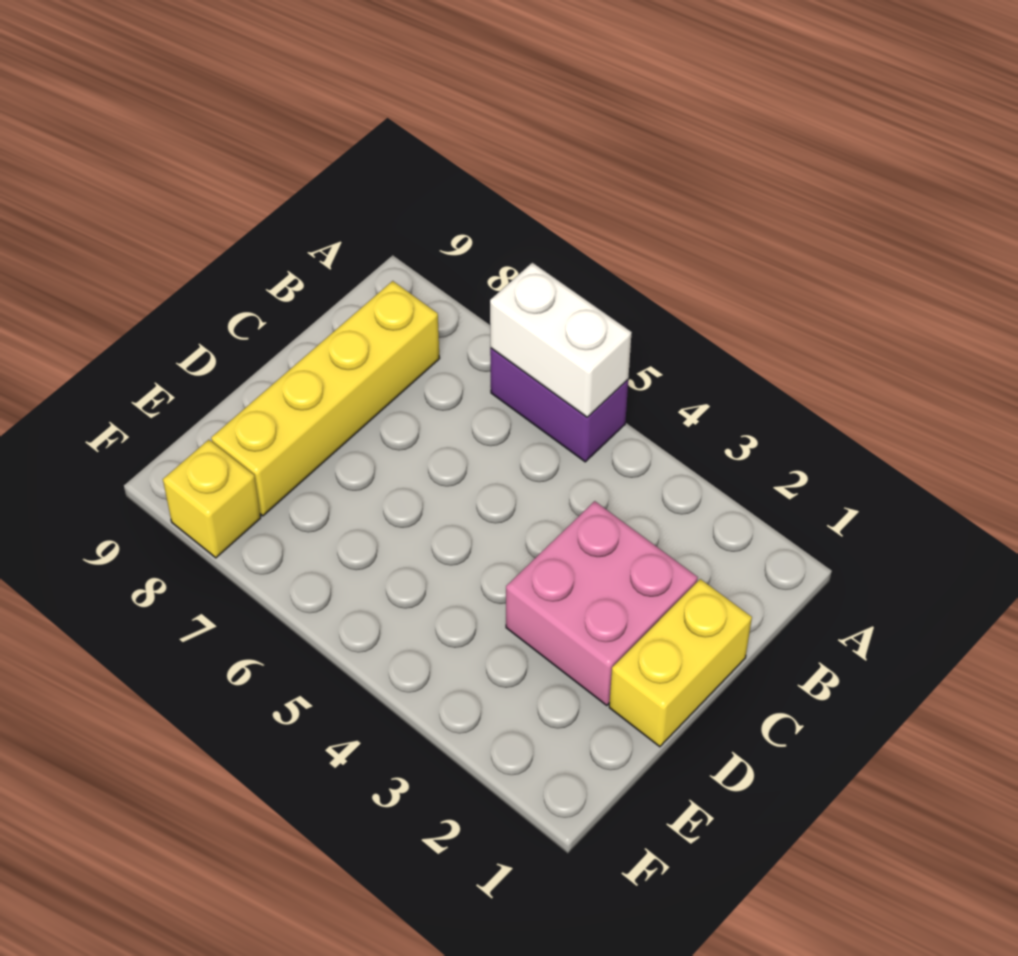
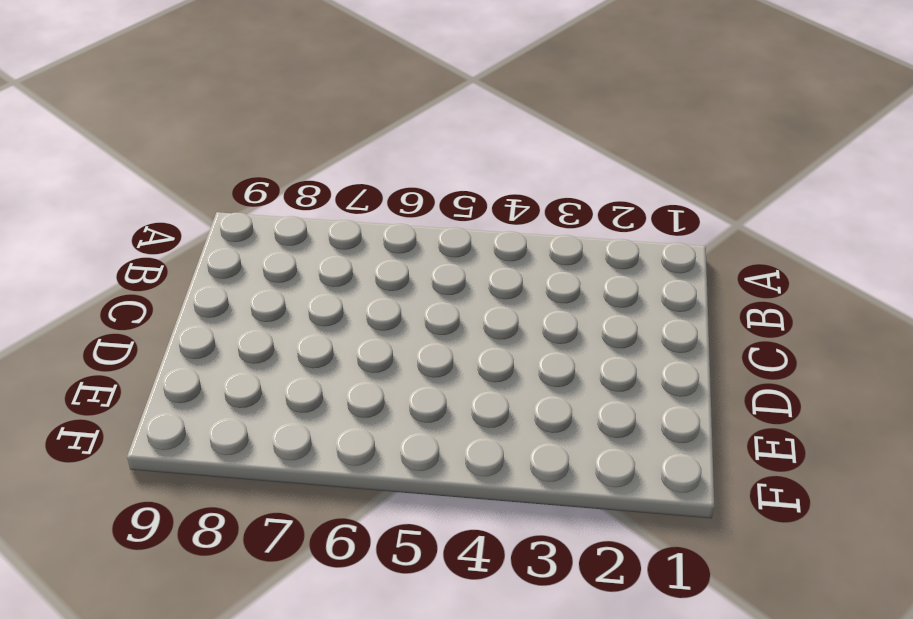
none -> purple brick A5:A6 level 1
none -> yellow brick B8:E8 level 1

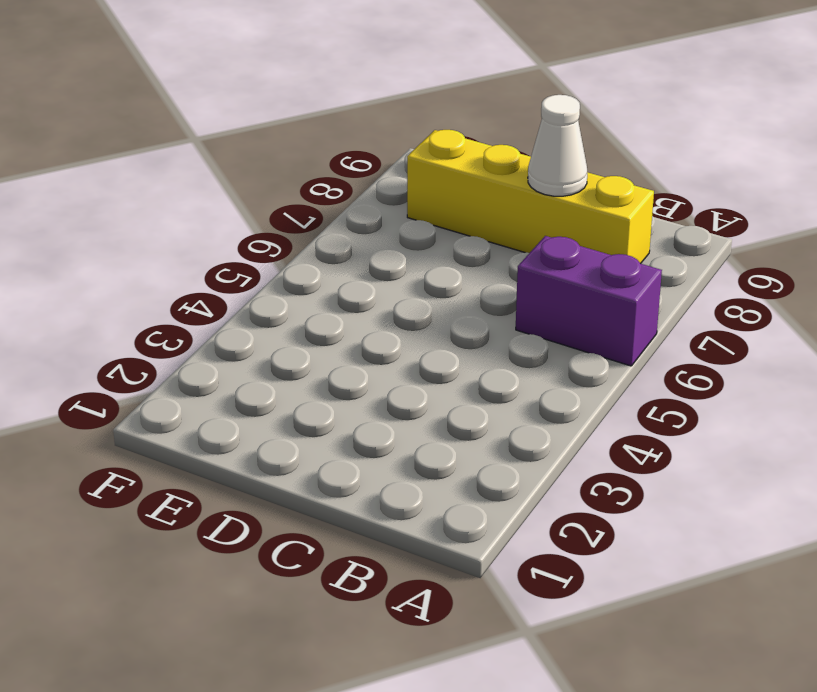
purple brick A6:B6 level 1 -> purple brick A5:A6 level 1
white cone C8 level 2 -> none
none -> yellow brick C1:D1 level 1
none -> pink brick C2:D3 level 1

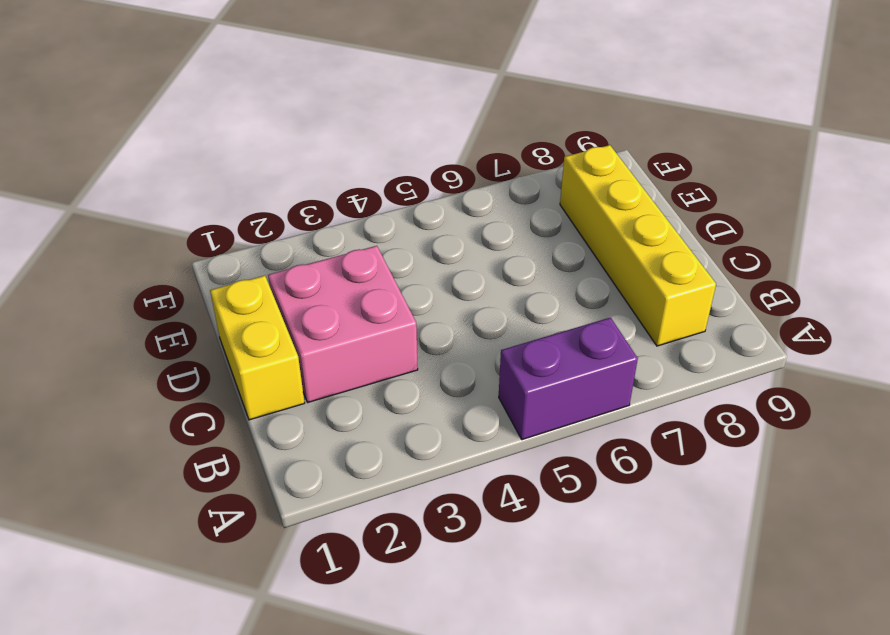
none -> yellow brick F8 level 1
none -> white brick A5:A6 level 2

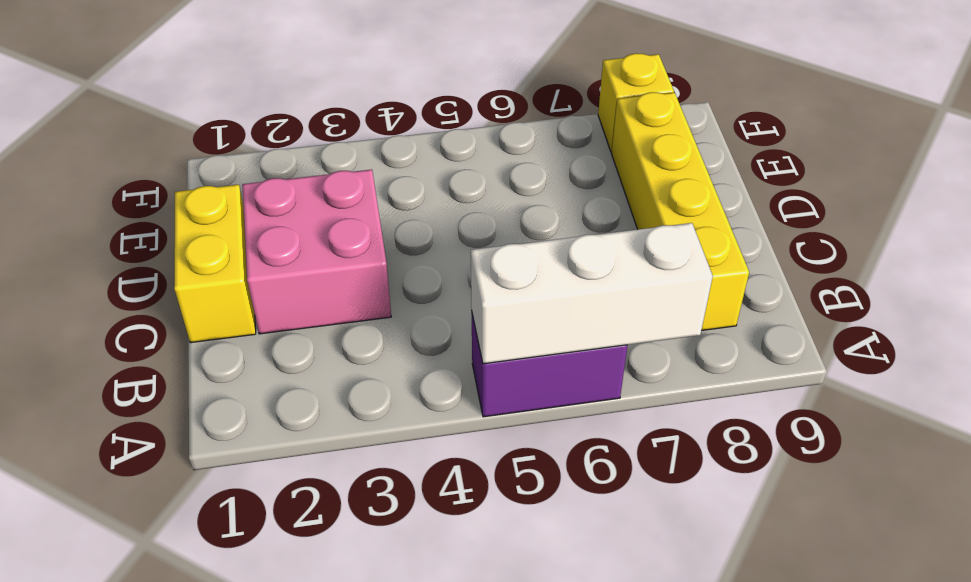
white brick A5:A7 level 2 -> white brick A5:A6 level 2

